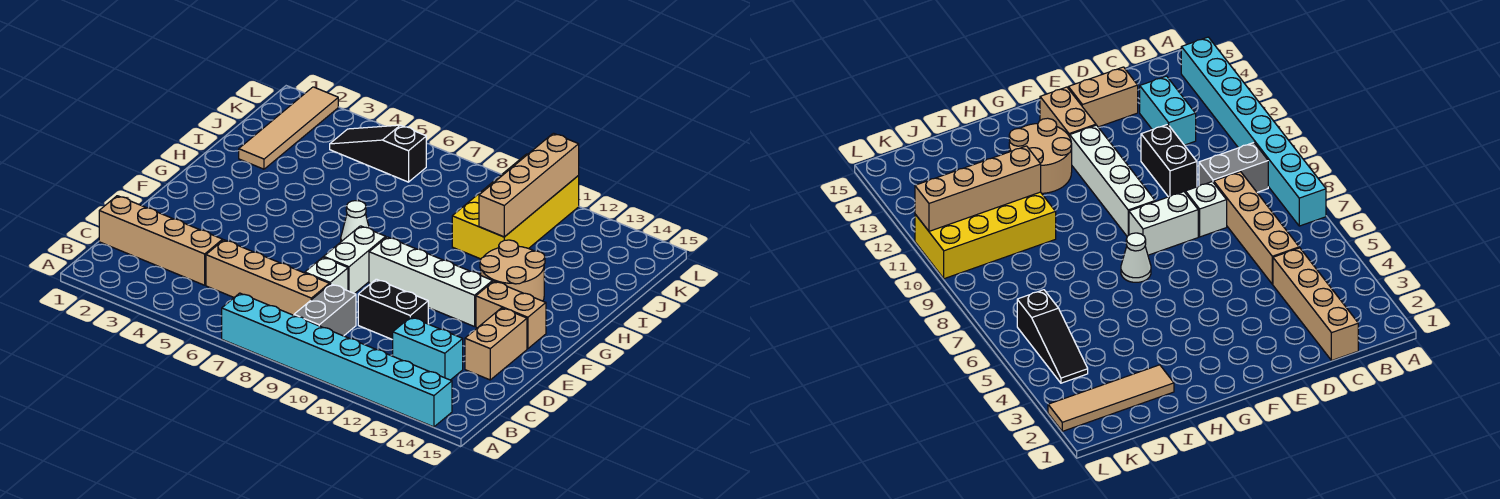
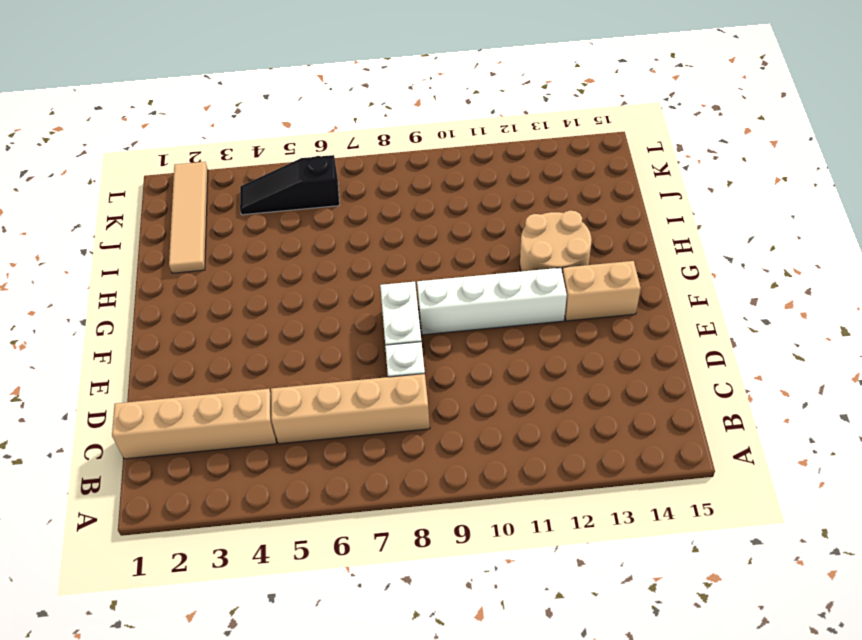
none -> cyan brick A7:A14 level 1
none -> grey brick B9:C9 level 1
none -> cyan brick C12:C13 level 1

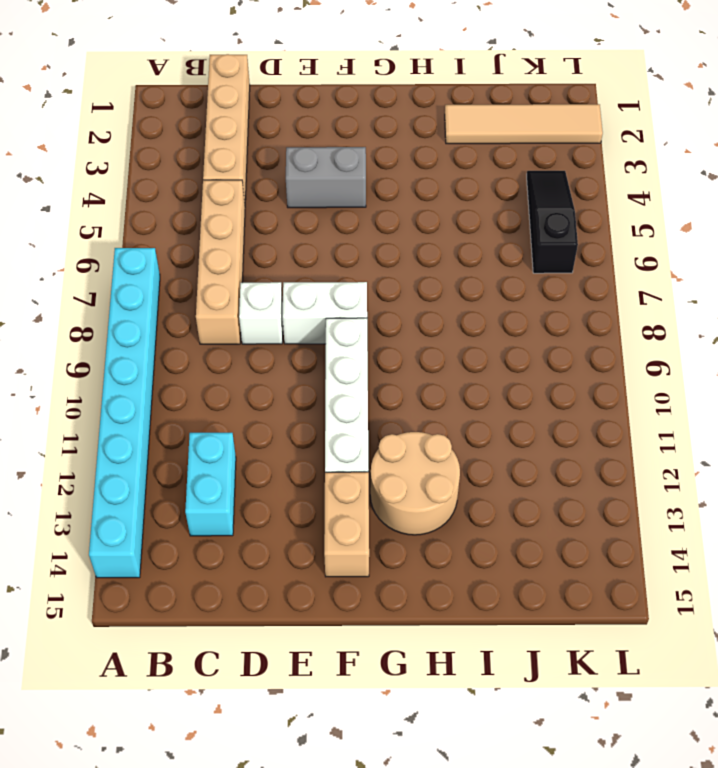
grey brick E4:F4 level 1 -> grey brick B9:C9 level 1
none -> black brick D10:D11 level 1
none -> tan brick D14:E14 level 1
none -> white cone G7 level 1

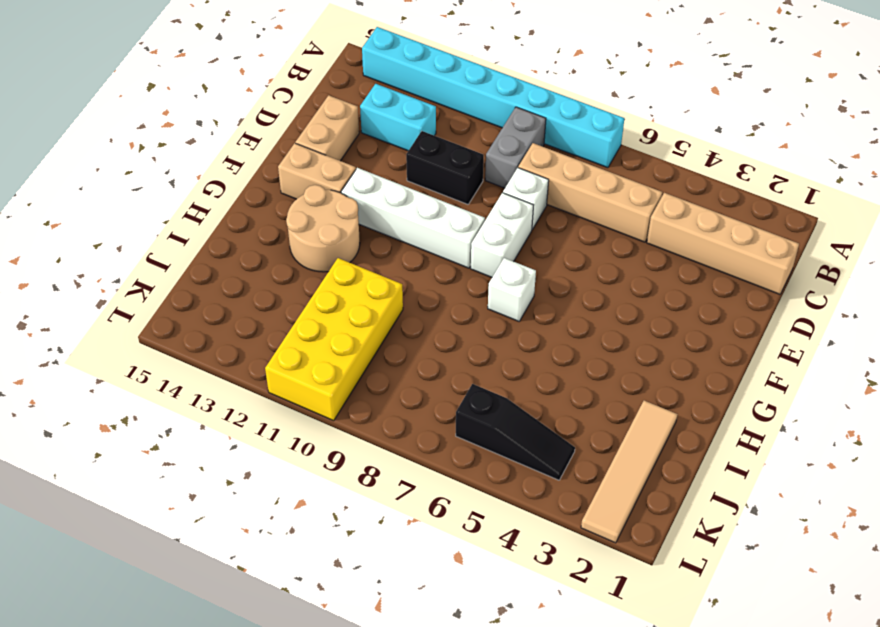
white brick G7 level 1 -> white cone G7 level 1
none -> tan brick I11:L11 level 2

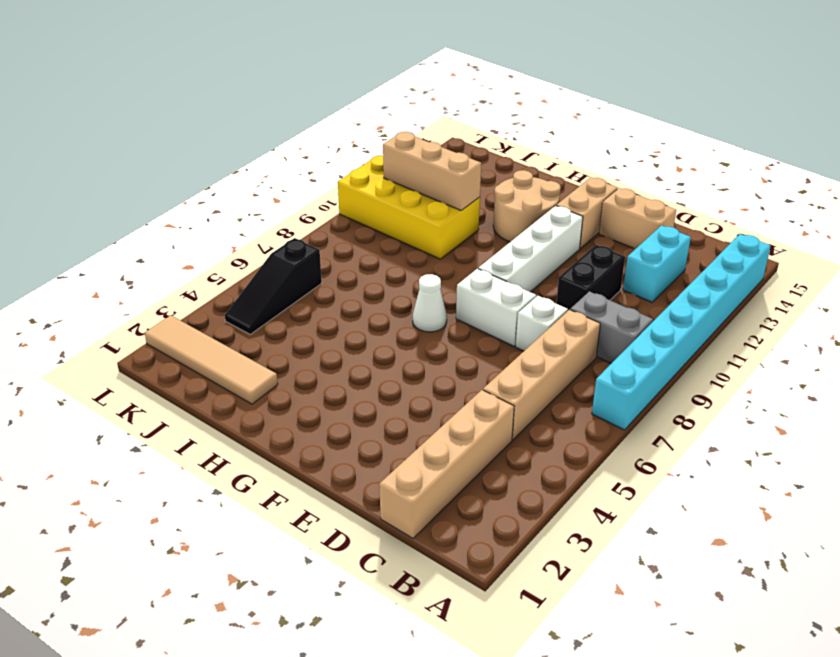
tan brick I11:K11 level 2 -> tan brick I11:L11 level 2

